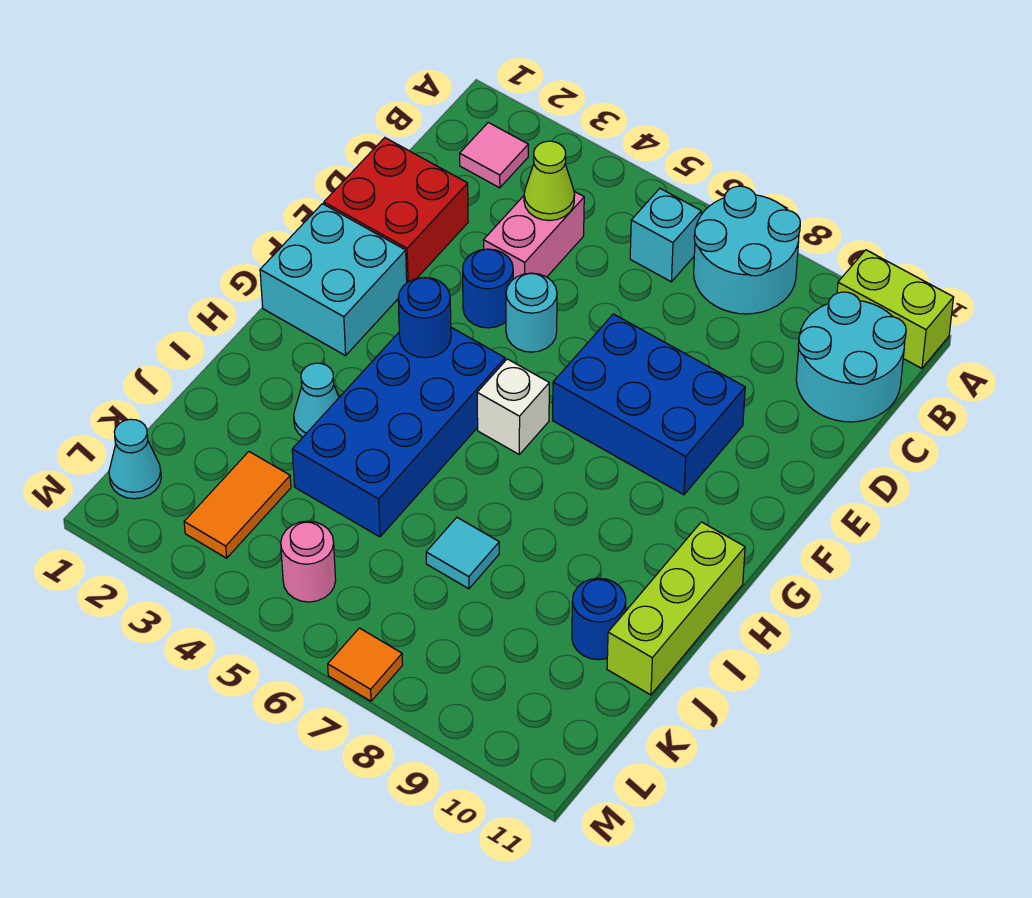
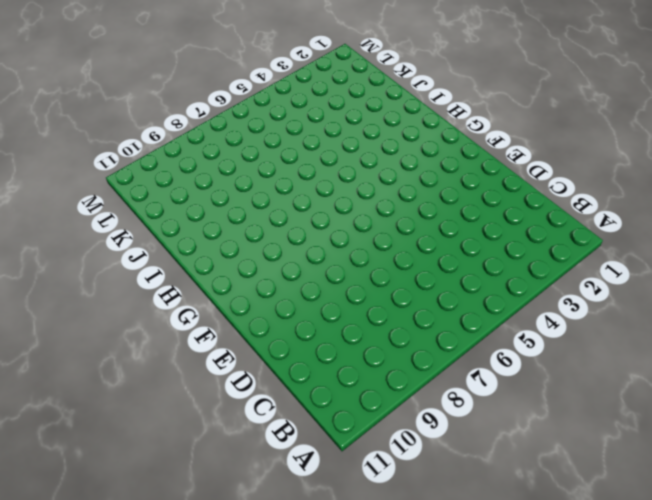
none -> cyan round brick A7:B8 level 1
none -> lime brick A10:A11 level 1
none -> pink tile B2 level 1

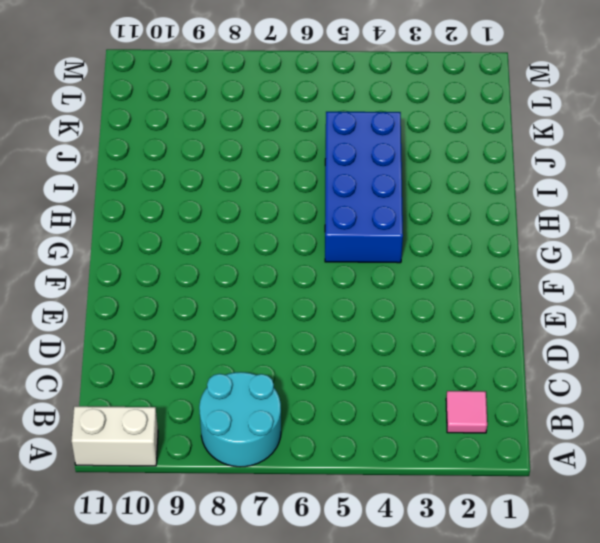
white brick A10:A11 level 1 -> lime brick A10:A11 level 1
none -> cyan brick B6 level 1
none -> cyan round brick B10:C11 level 1
none -> pink brick C4:D4 level 1

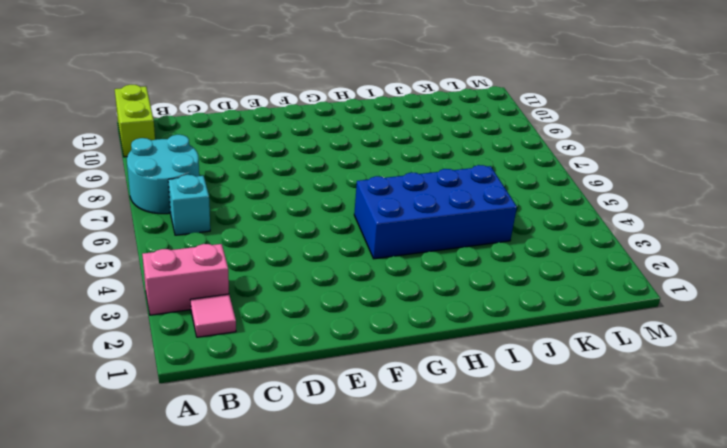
pink brick A3:B3 level 1 -> pink brick C4:D4 level 1
none -> cyan round brick B10:C11 level 1
none -> red brick D1:E2 level 1
none -> blue round brick E4 level 1

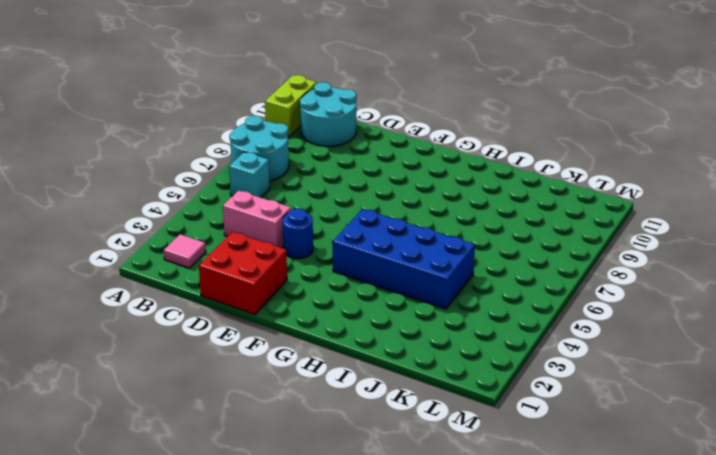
none -> cyan round brick E5 level 1
none -> blue brick E7:F9 level 1
none -> cyan brick F1:G2 level 1

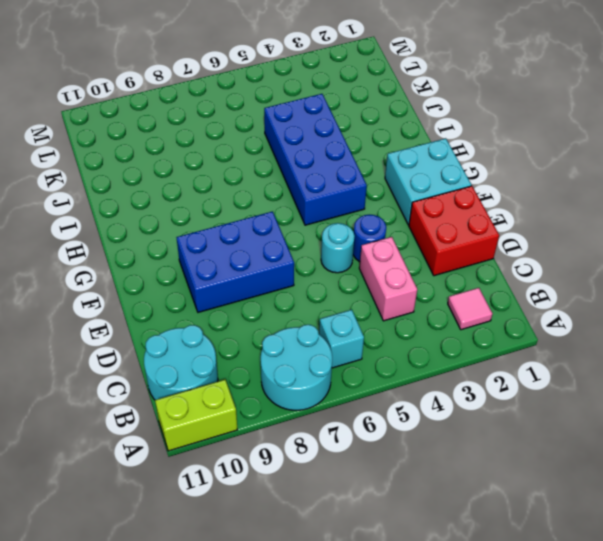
none -> white brick G6 level 1
none -> lime brick H11:J11 level 1
none -> cyan cone I3 level 1

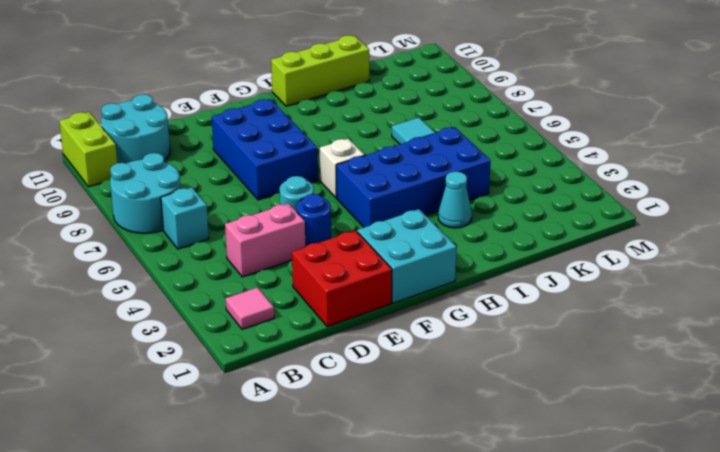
none -> blue round brick J10 level 1
none -> orange tile K3:L3 level 1
none -> cyan cone L1 level 1

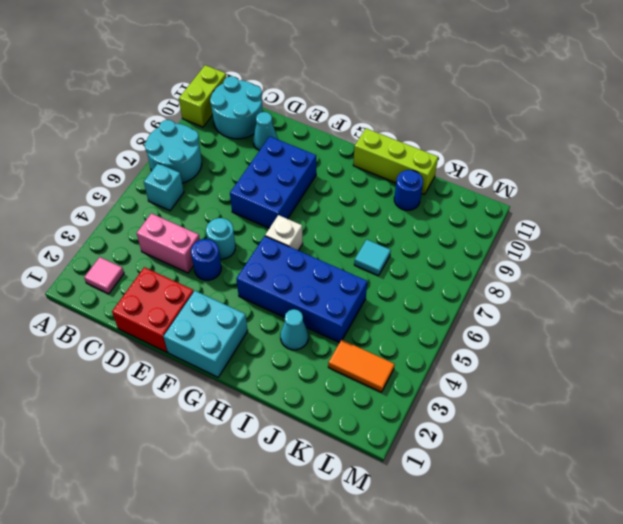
cyan cone D10 level 1 -> cyan cone L1 level 1
none -> pink round brick L5 level 1
none -> orange tile M7 level 1
none -> lime cone C4 level 2

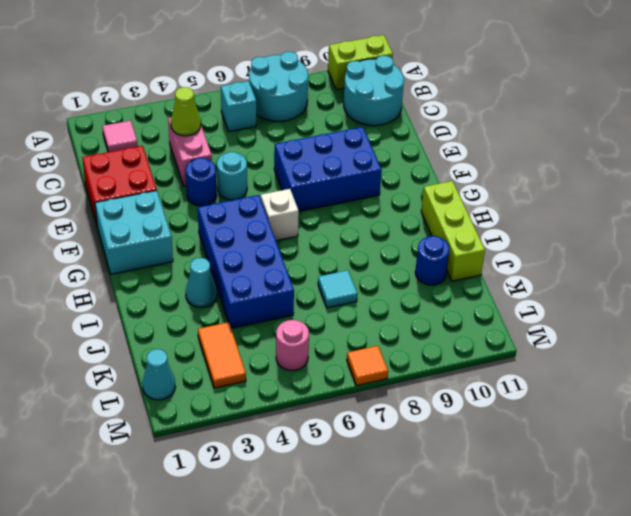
none -> blue round brick G4 level 2

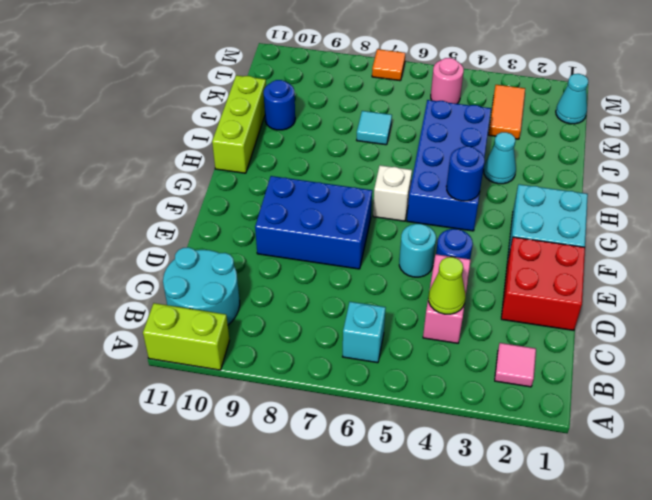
none -> cyan round brick A7:B8 level 1

